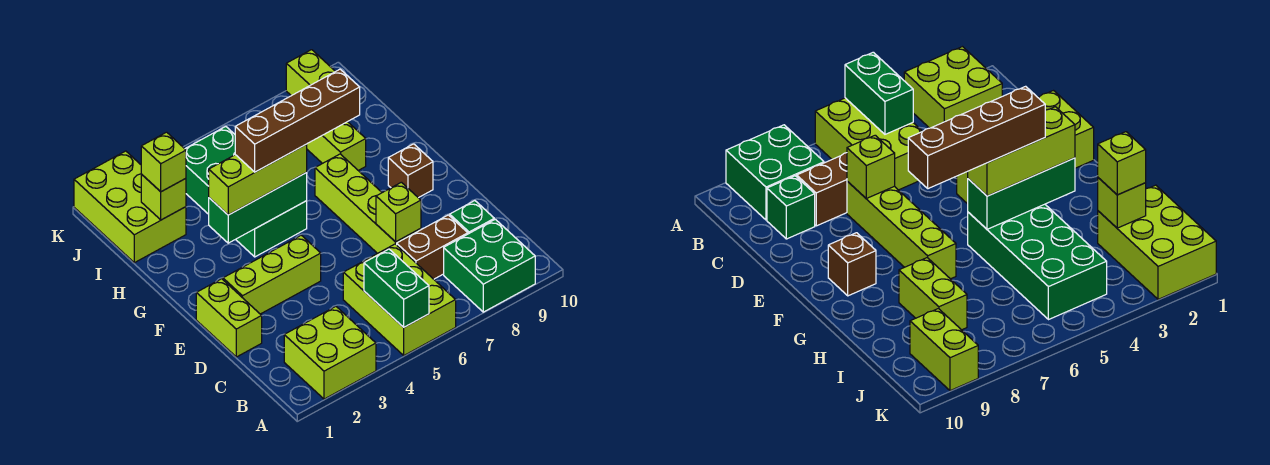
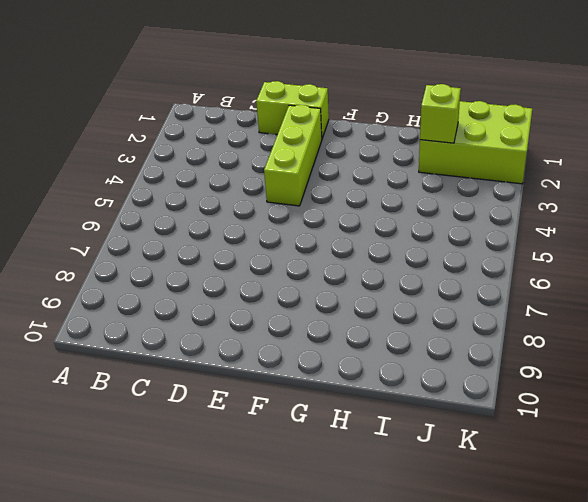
none -> lime brick A2:B3 level 1
none -> lime brick A5:C6 level 1
none -> green brick A8:B9 level 1

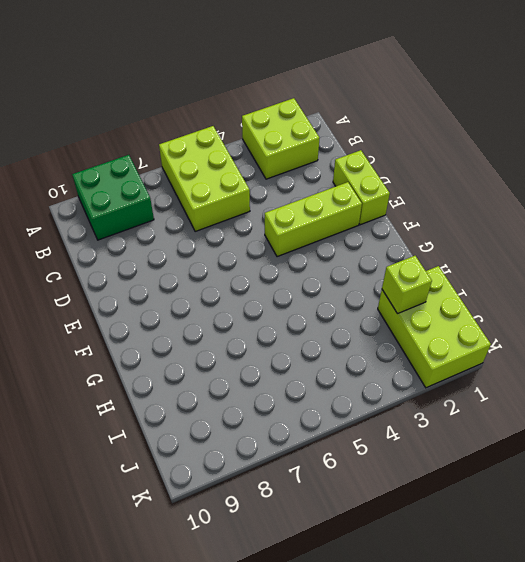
none -> brown brick C7:C8 level 1
none -> green brick C9 level 1
none -> lime brick D7:G7 level 1

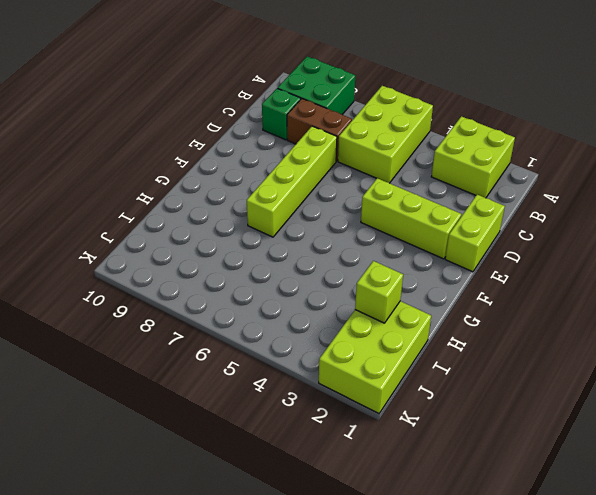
none -> brown brick F9 level 1
none -> green brick G4:J5 level 1
none -> lime brick H8:I8 level 1

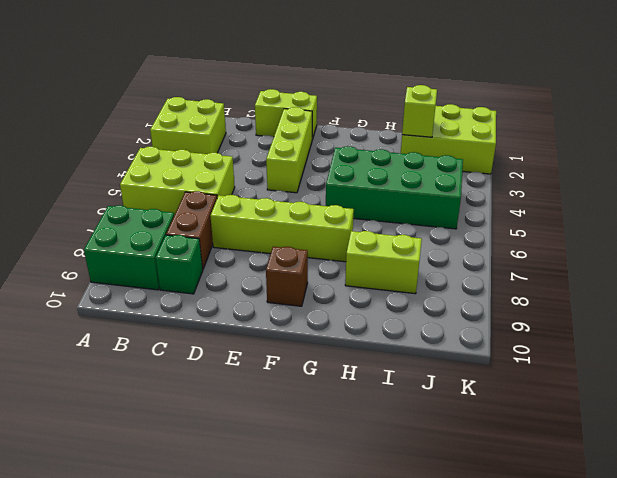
none -> lime brick J9:K9 level 1
none -> green brick A5:B5 level 2
none -> lime brick D7 level 2

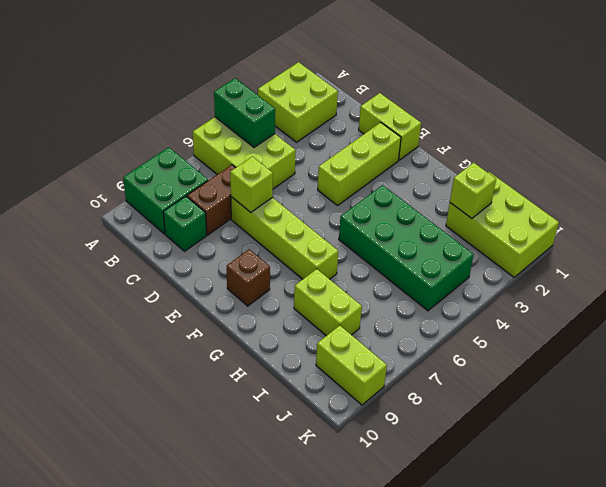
none -> green brick G3:G5 level 2
none -> lime brick G3:G5 level 3
none -> lime brick I2 level 3

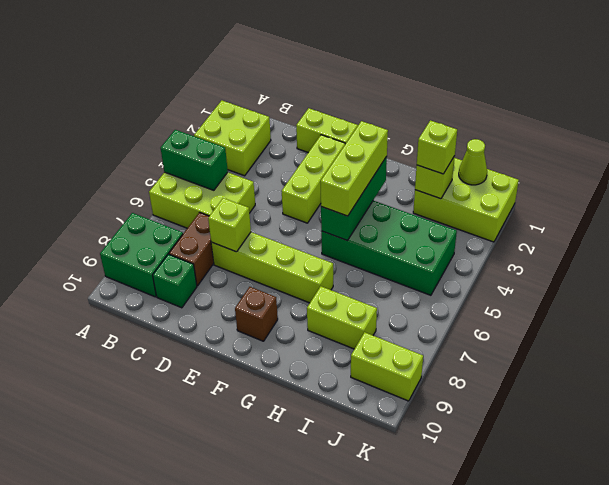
lime cone J1 level 2 -> none
none -> brown brick G4:G7 level 4

